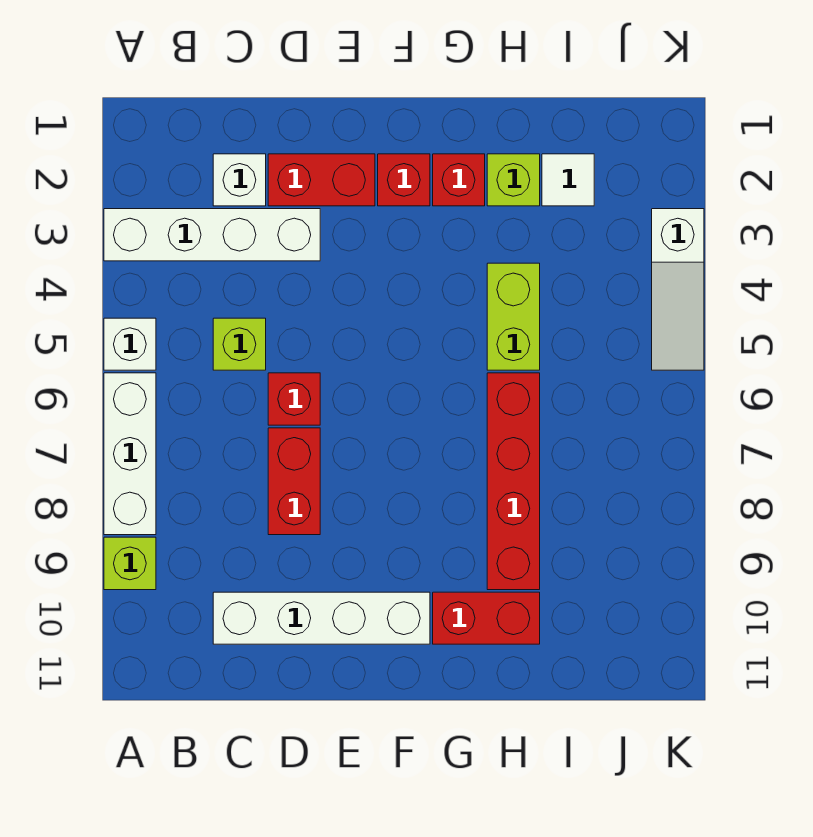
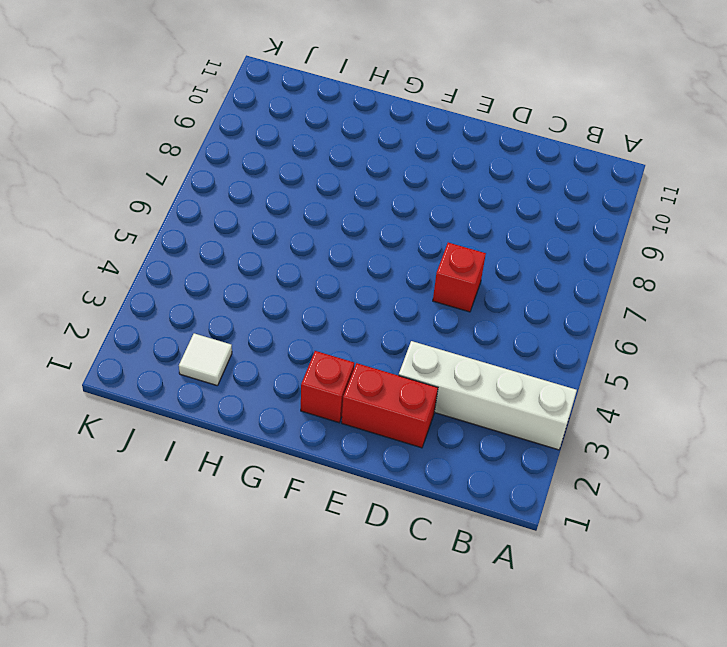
none -> white brick A5 level 1
none -> white brick A6:A8 level 1
none -> lime brick A9 level 1

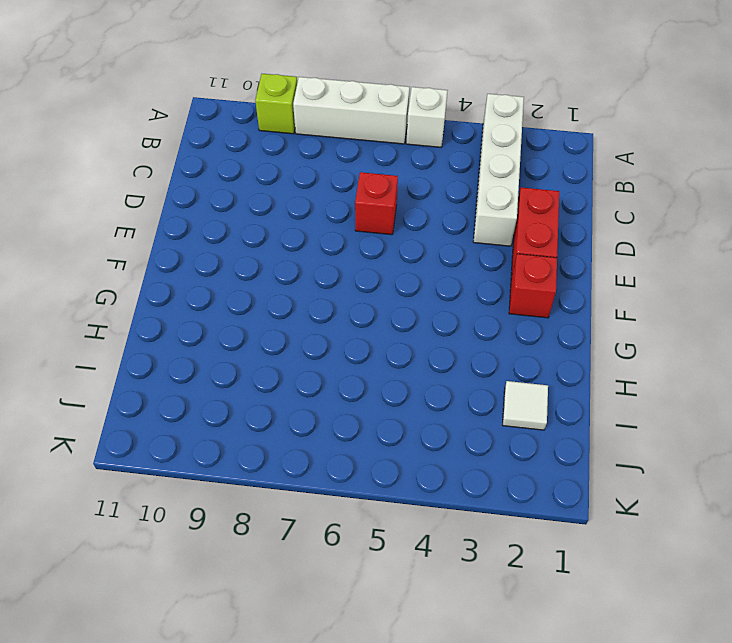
none -> white brick C2 level 1
none -> lime brick C5 level 1
none -> white brick C10:F10 level 1

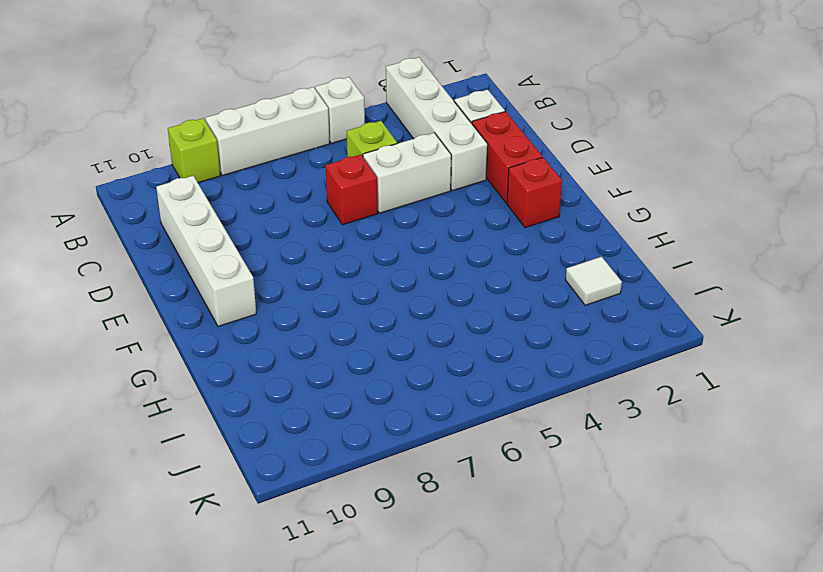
white brick D4:D5 level 1 -> none
none -> red brick D7:D8 level 1
none -> red brick G2 level 1
none -> red brick G10:H10 level 1

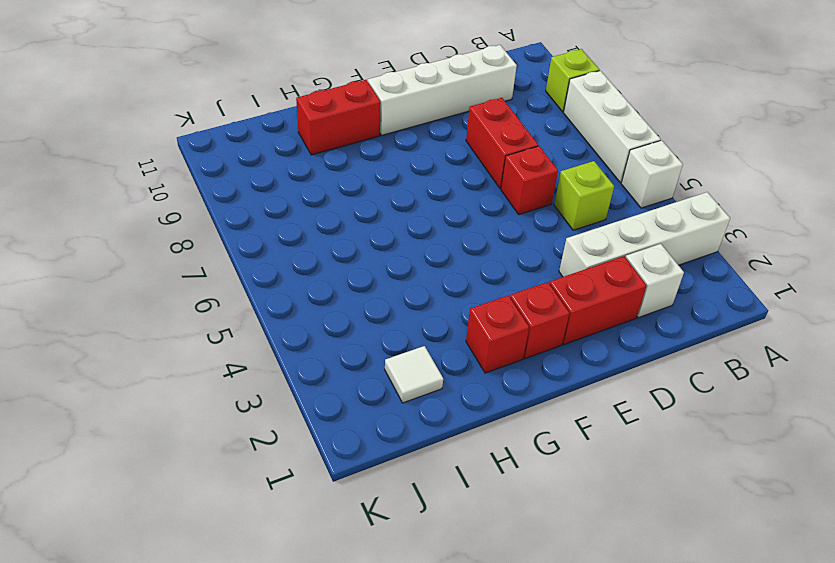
none -> lime brick H2 level 1
none -> lime brick H4:H5 level 1
none -> red brick H6:H9 level 1

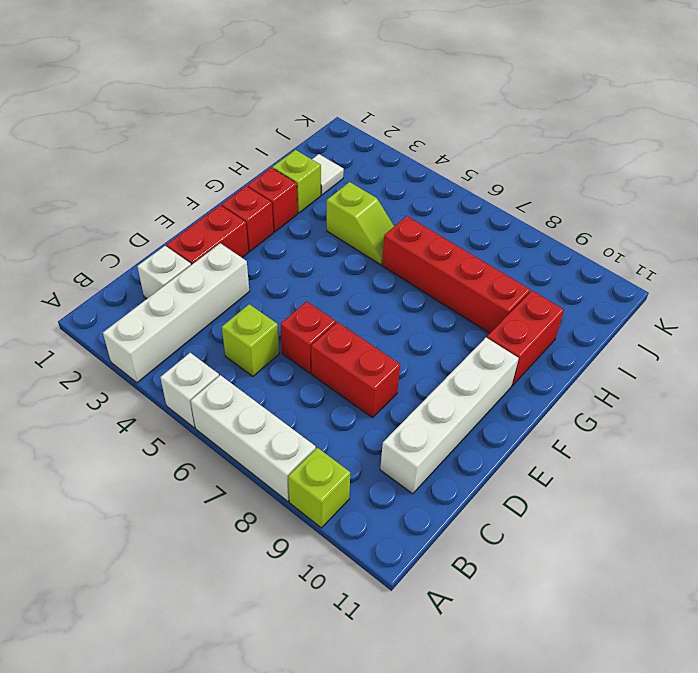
lime slope H4:H5 level 1 top 4 -> lime brick H4:H5 level 1
none -> white slope K3:K5 level 1 top 3

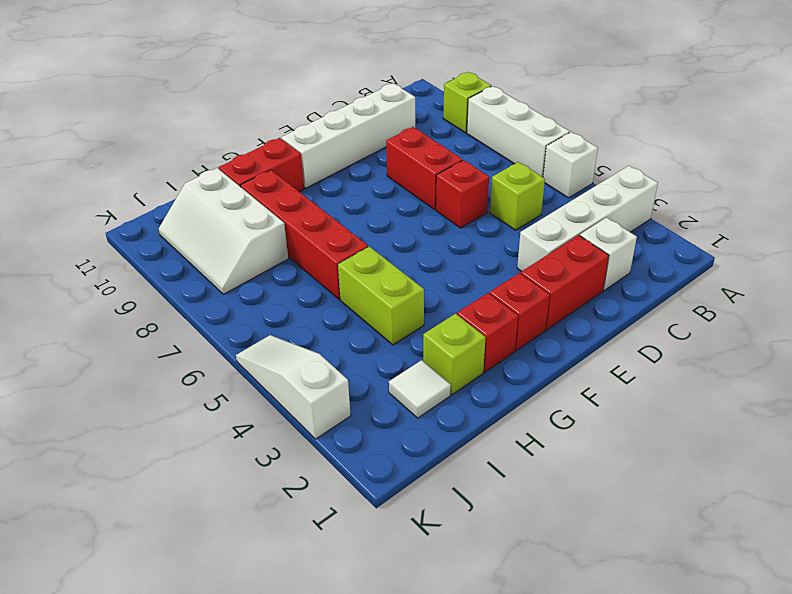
white slope I8:J10 level 1 top I -> none

